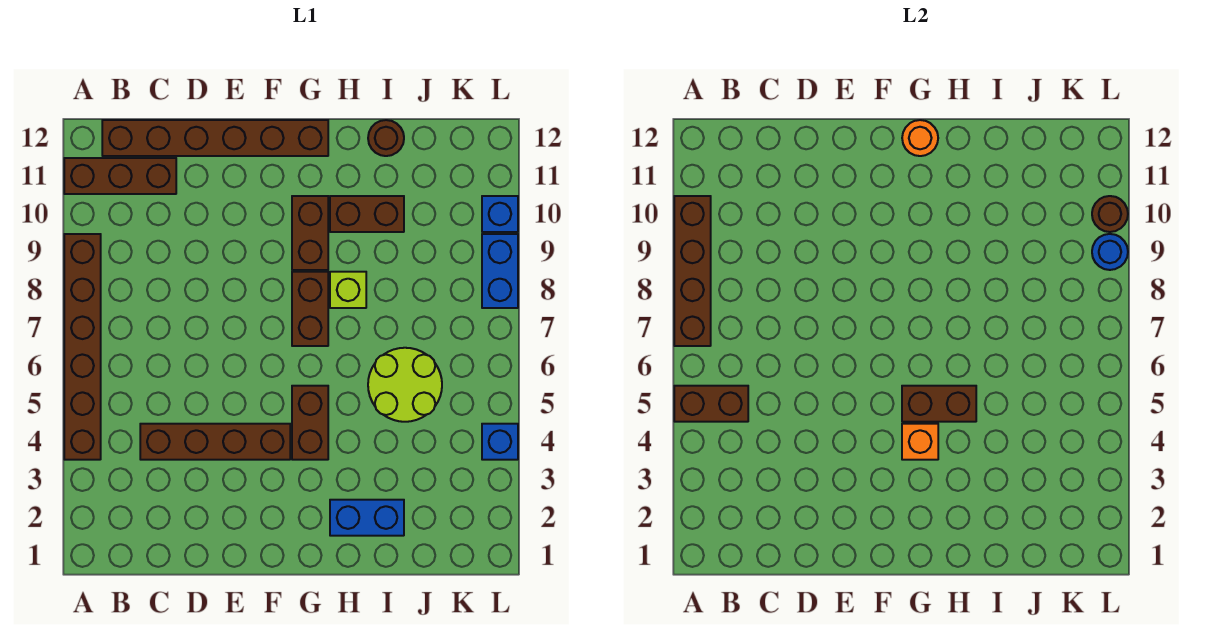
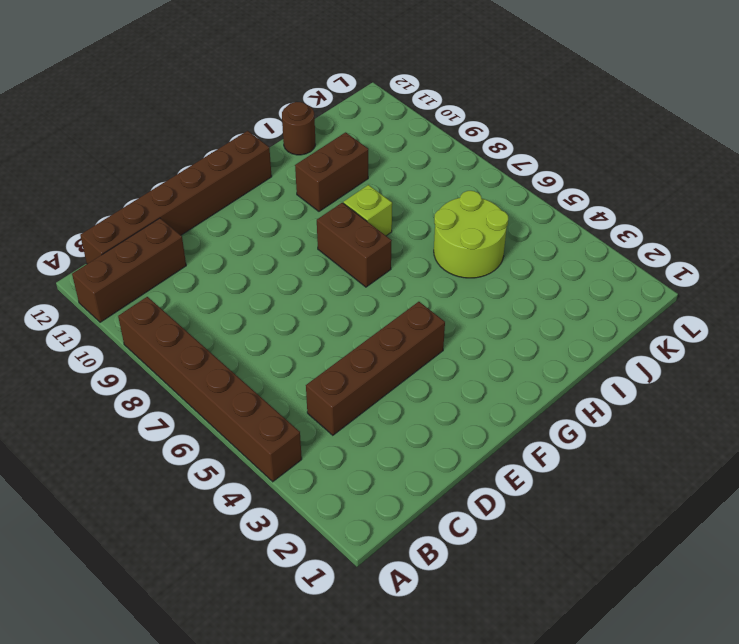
none -> brown brick G4:G5 level 1
none -> brown brick G9:G10 level 1
none -> blue brick H2:I2 level 1

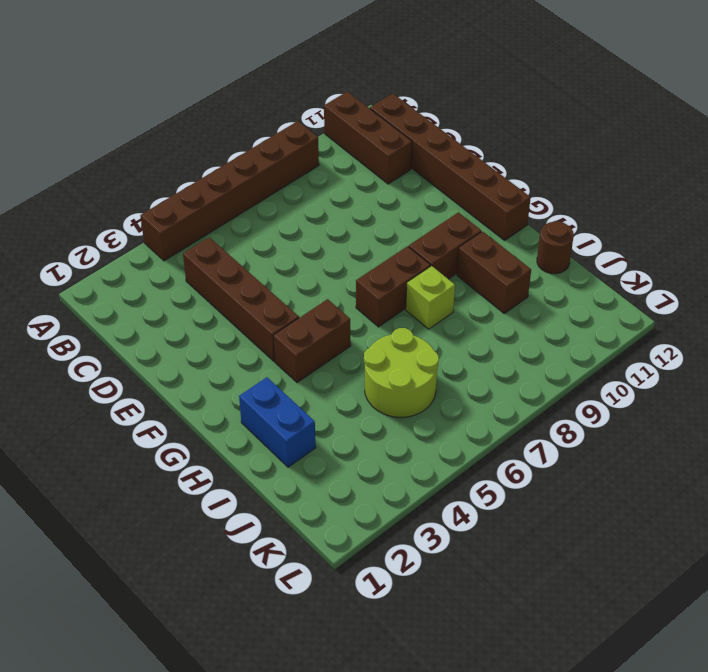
none -> blue brick L4 level 1
none -> blue brick L8:L9 level 1
none -> blue brick L10 level 1

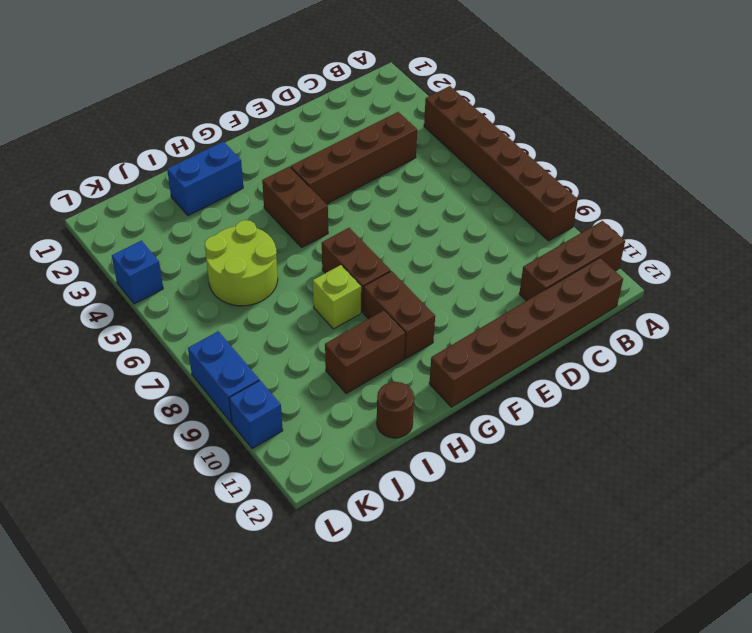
none -> brown brick A5:B5 level 2
none -> brown brick A7:A10 level 2
none -> orange brick G4 level 2

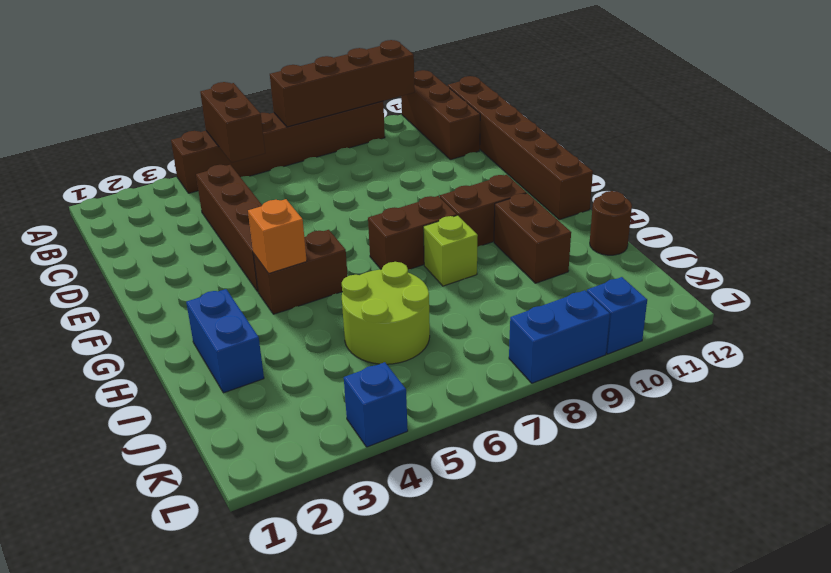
none -> brown brick G5:H5 level 2
none -> orange round brick G12 level 2
none -> blue round brick L9 level 2

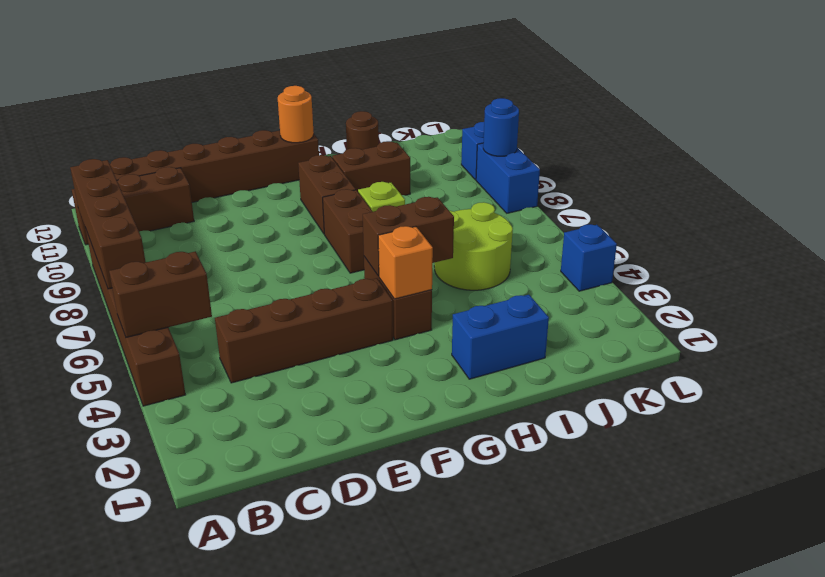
none -> brown round brick L10 level 2

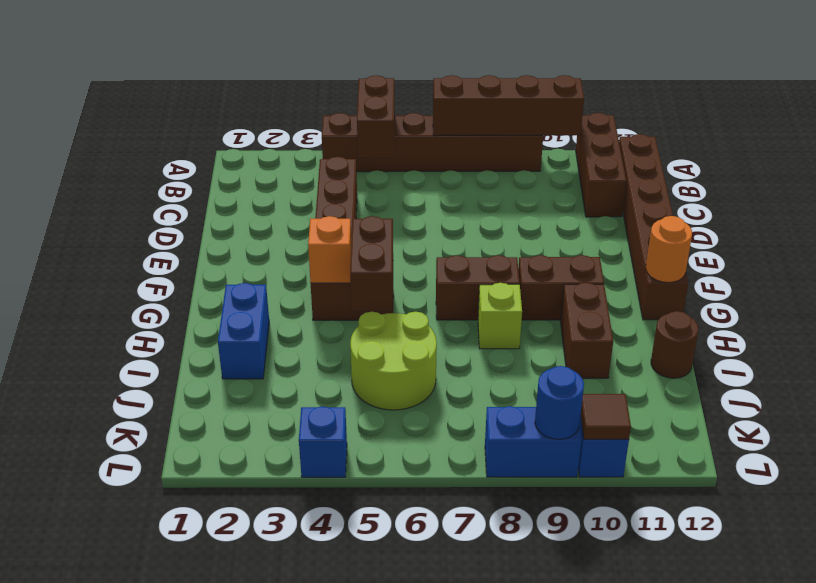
brown tile L10 level 2 -> brown round brick L10 level 2

